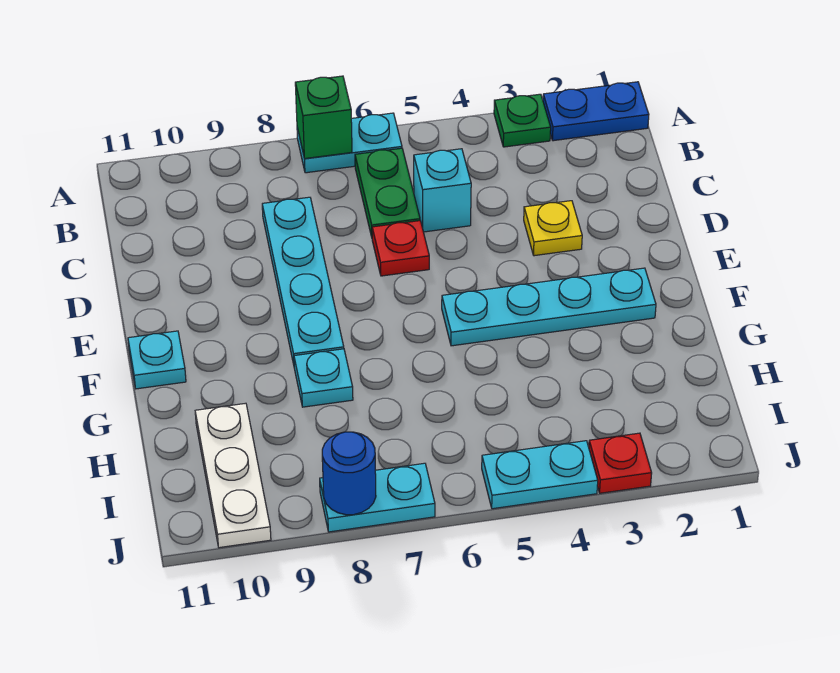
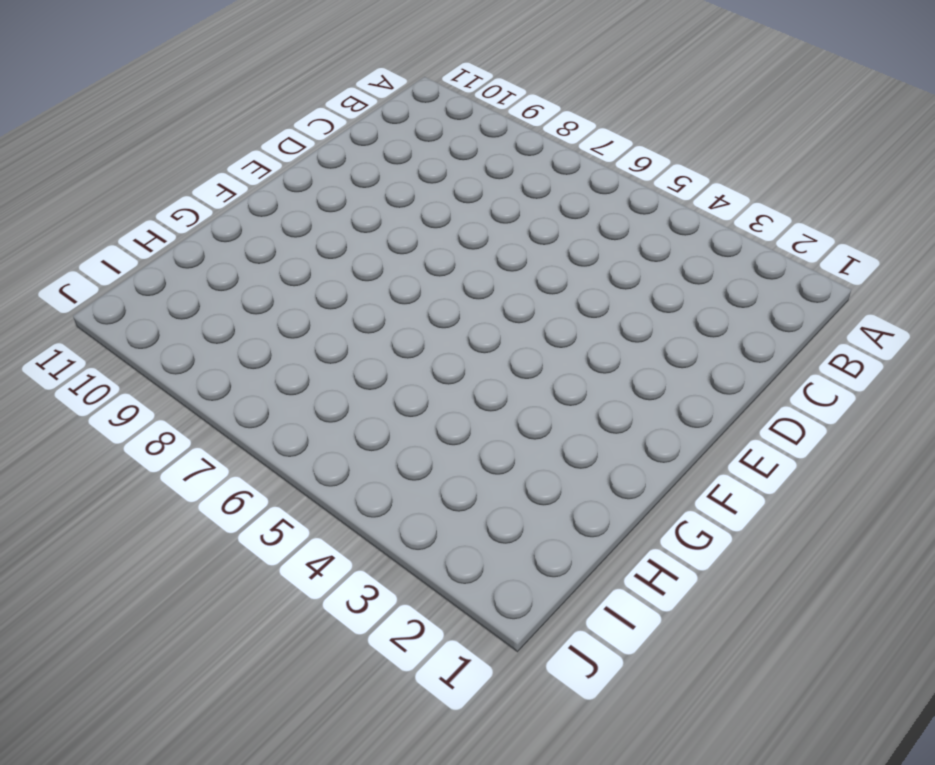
none -> blue plate A1:A2 level 1
none -> green plate A3 level 1
none -> cyan plate A6:A7 level 1

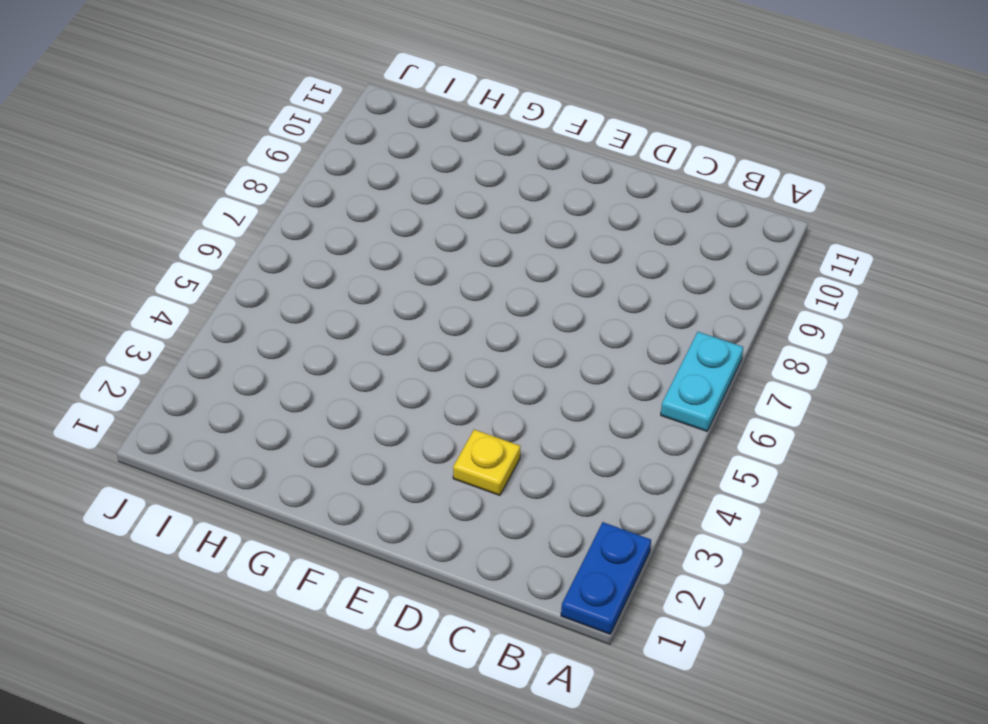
none -> green plate A3 level 1
none -> green plate B6:C6 level 1
none -> cyan brick C5 level 1

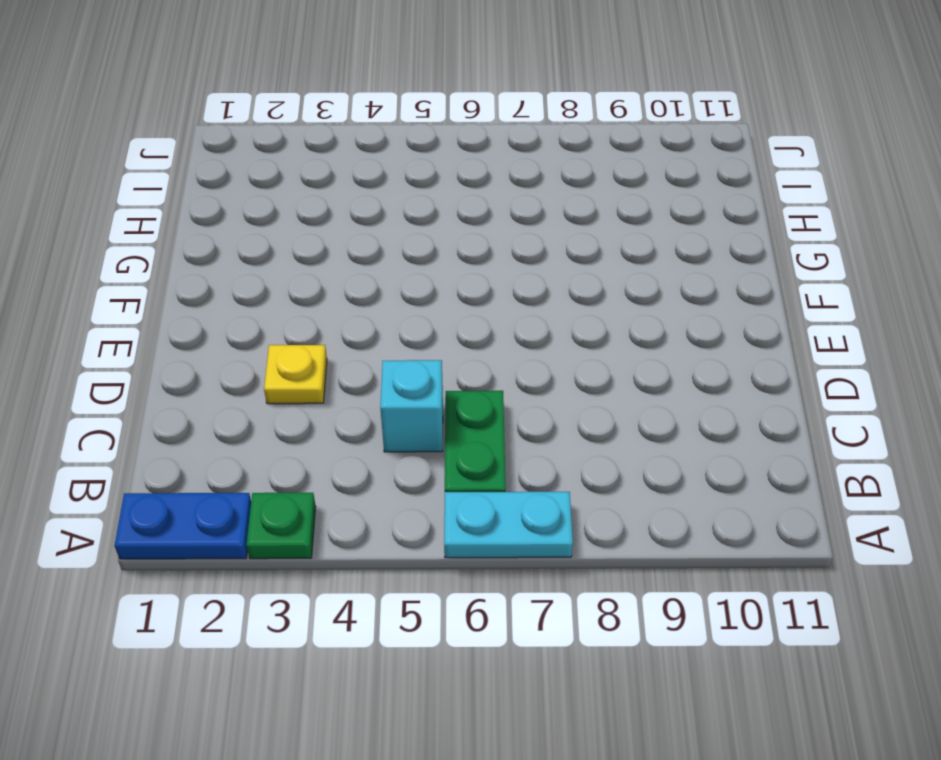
none -> cyan plate C8:F8 level 1
none -> red plate D6 level 1
none -> cyan plate F2:F5 level 1

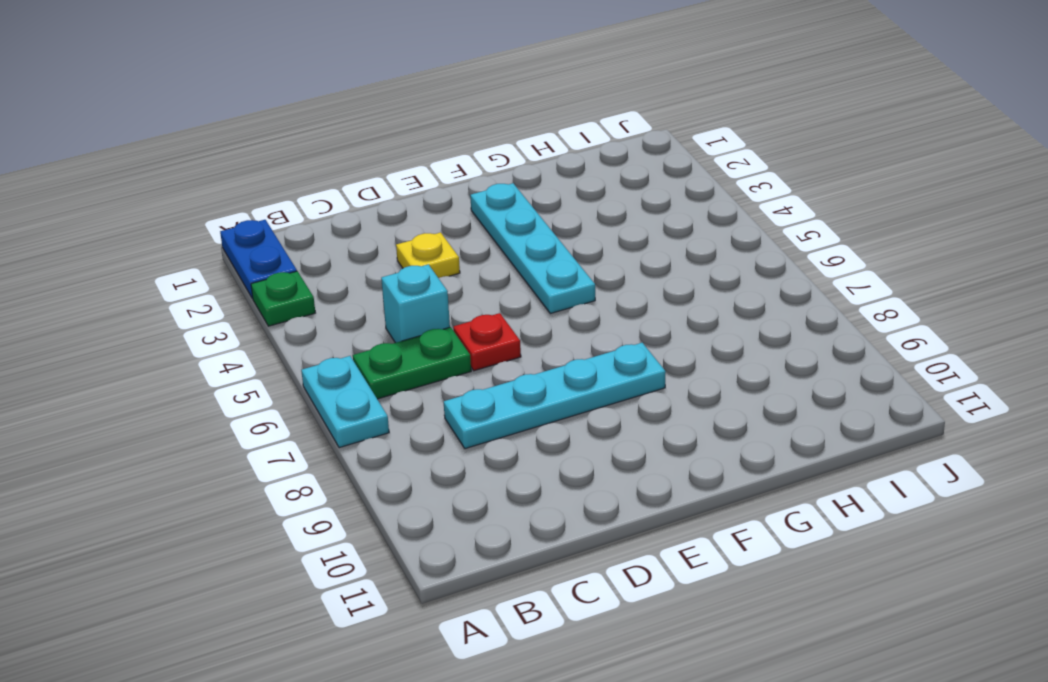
none -> cyan plate F11 level 1
none -> cyan plate G8 level 1
none -> white plate H10:J10 level 1

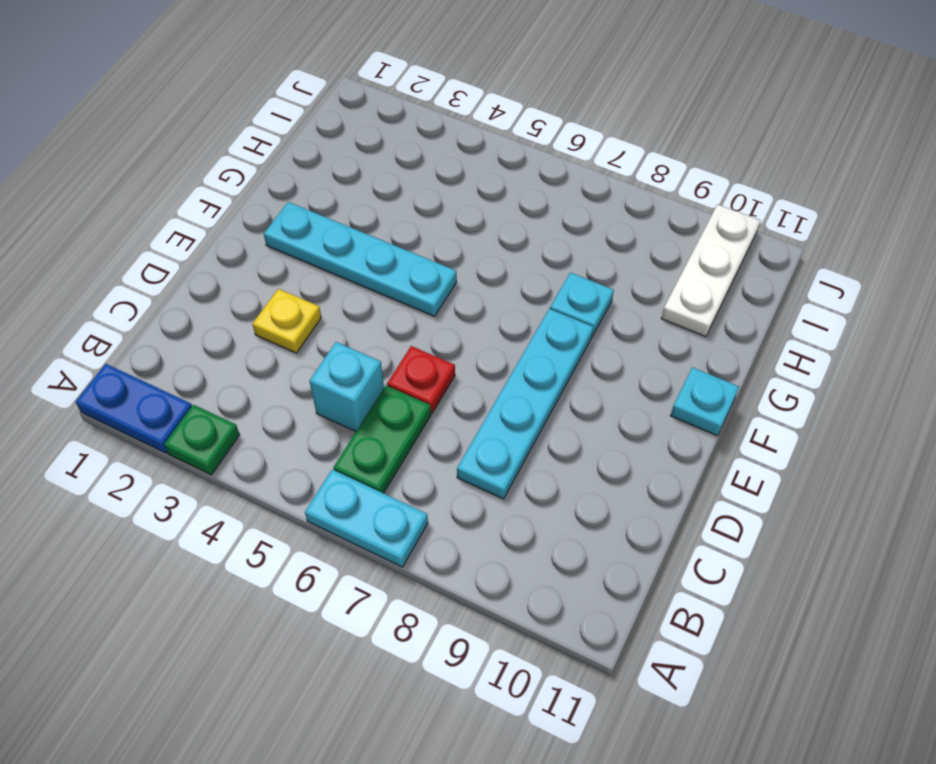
none -> red plate J3 level 1
none -> cyan plate J4:J5 level 1
none -> cyan plate J7:J8 level 1

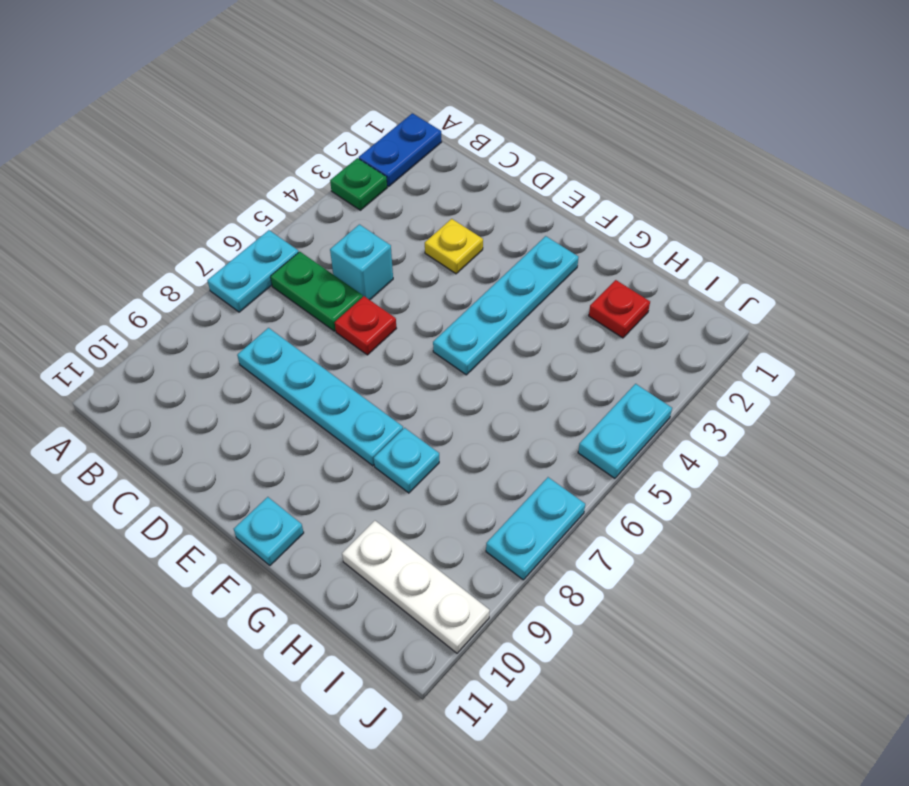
red plate H2 level 1 -> red plate J3 level 1
none -> green brick A7 level 2
none -> blue round brick J8 level 2

